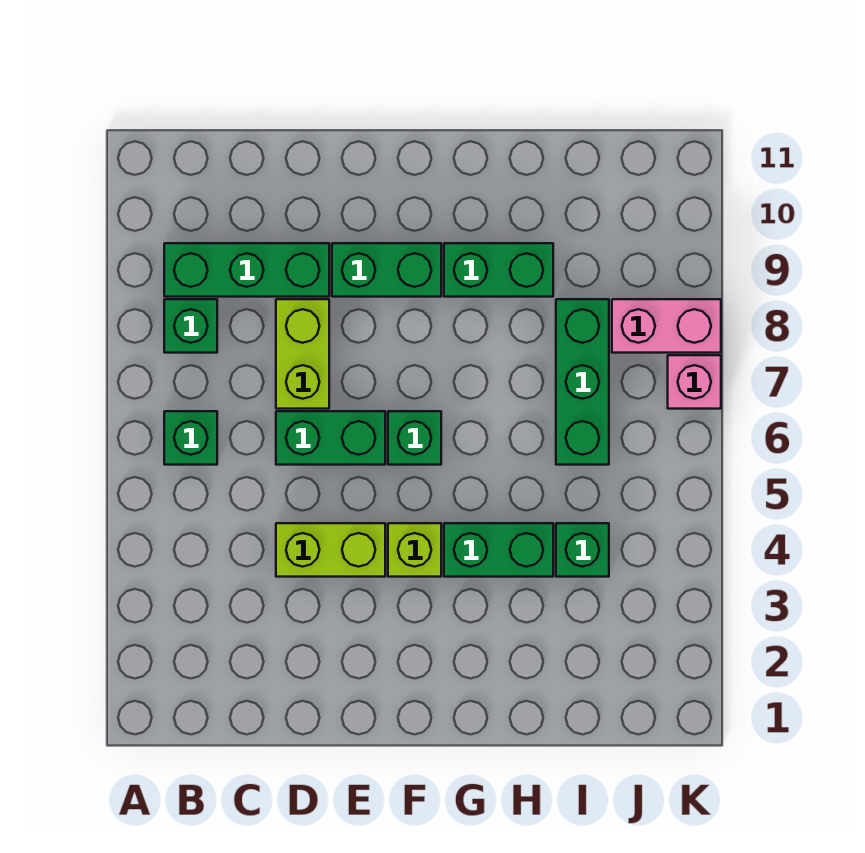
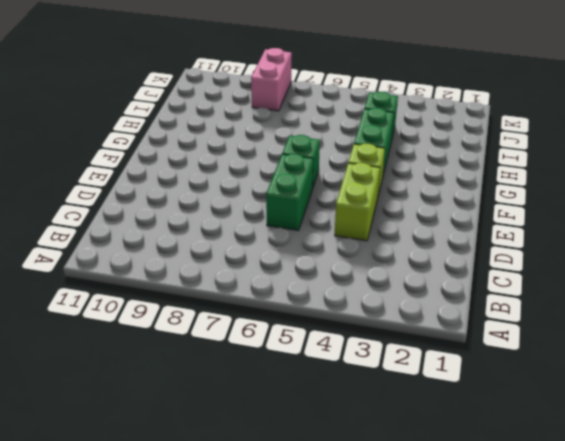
none -> green brick B6 level 1
none -> green brick B8 level 1
none -> green brick B9:D9 level 1

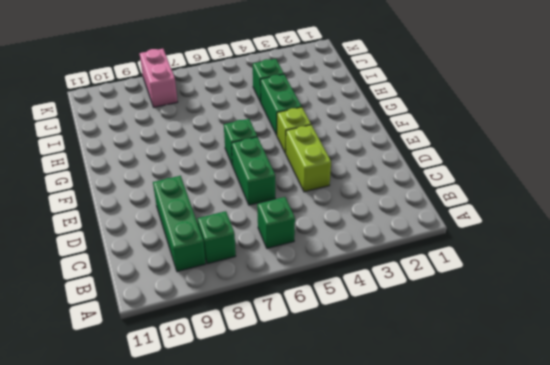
none -> lime brick D7:D8 level 1
none -> green brick E9:F9 level 1
none -> green brick G9:H9 level 1

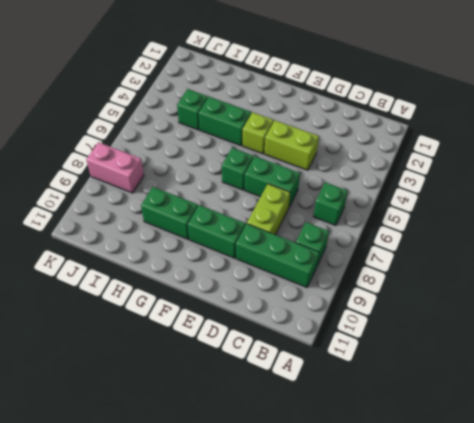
none -> green brick I6:I8 level 1
none -> pink brick K7 level 1

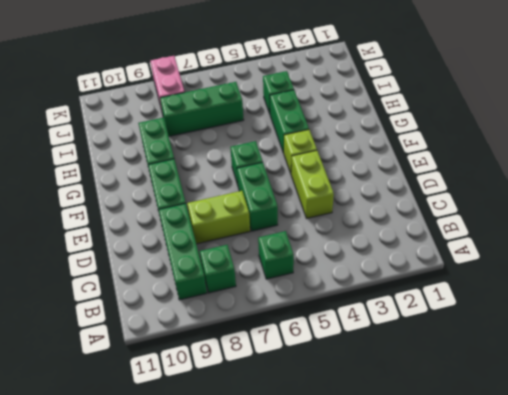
none -> pink brick K7 level 1

